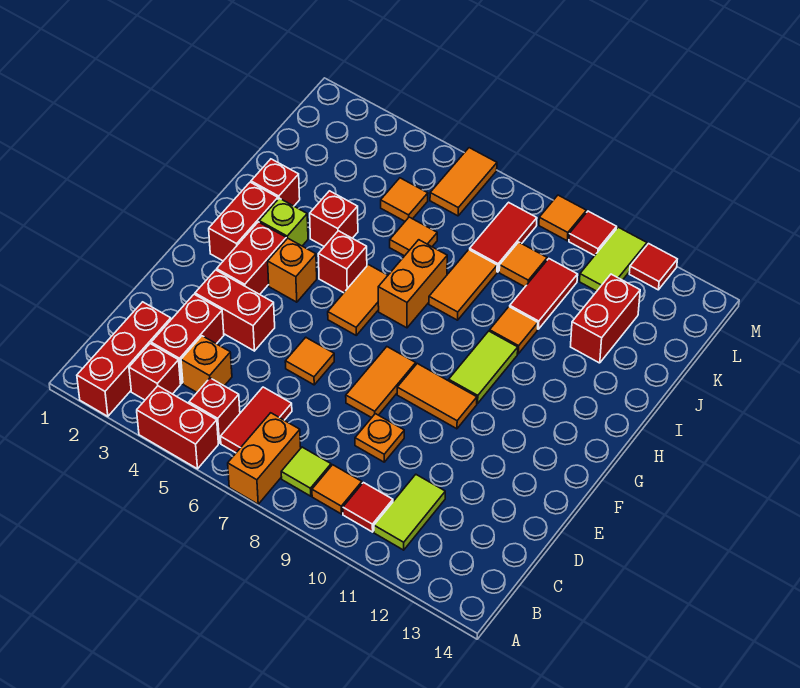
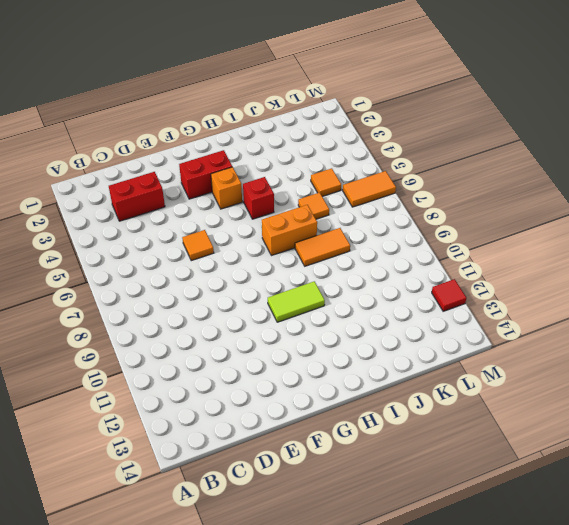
none -> red brick A2:C2 level 1
none -> red brick A4:A5 level 1
none -> orange brick A7:B7 level 1
none -> red brick B3 level 1

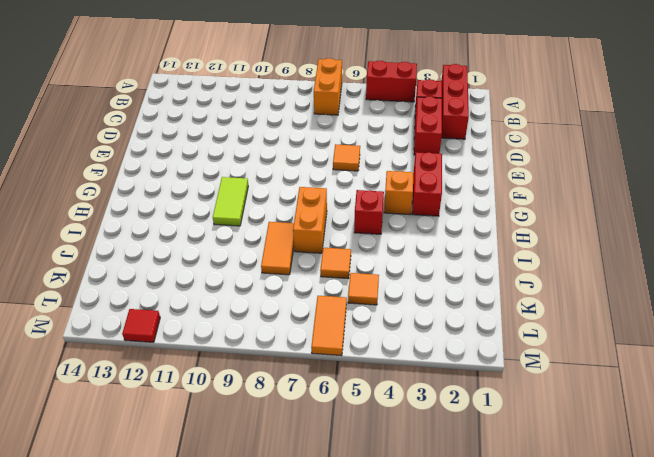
none -> red brick B5 level 1
none -> red tile B6:C6 level 1
none -> lime tile B8 level 1
none -> orange tile B9 level 1

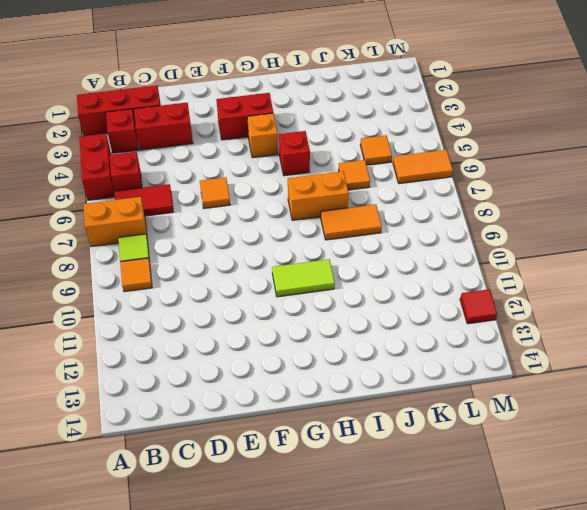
none -> red tile B10 level 1
none -> lime tile B11:C11 level 1
none -> orange brick C4 level 1
none -> orange plate D9 level 1

